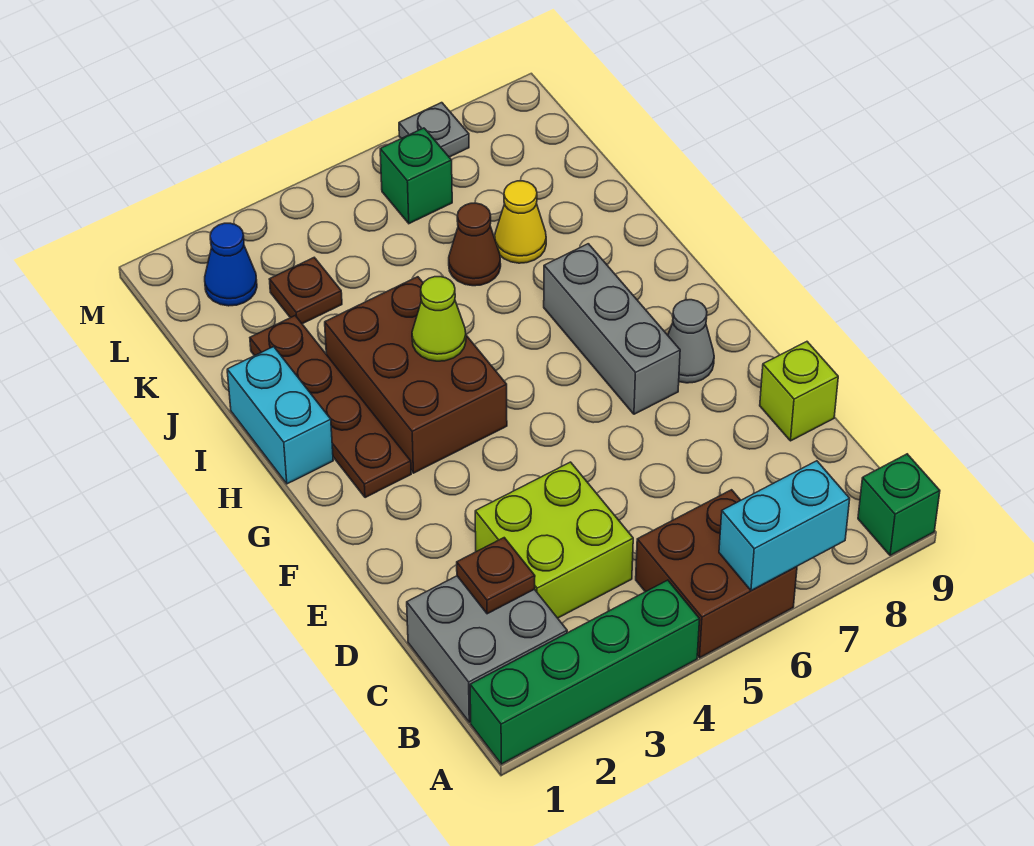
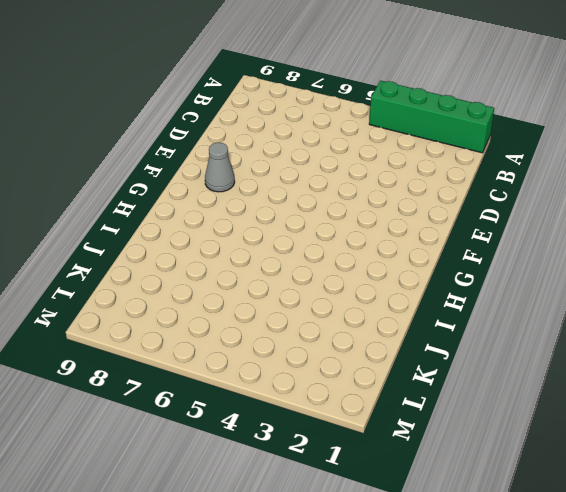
none -> brown brick A5:B6 level 1
none -> green brick A9 level 1
none -> grey brick B1:C2 level 1

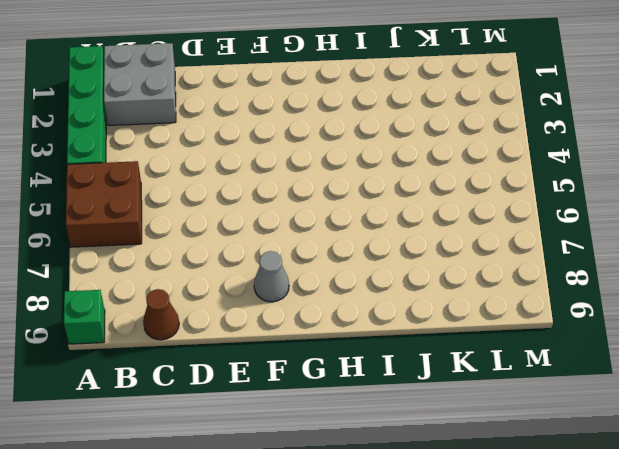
brown cone C9 level 1 -> brown cone J6 level 1
none -> lime brick C3:D4 level 1
none -> lime brick D9 level 1
none -> grey brick F7:H7 level 1

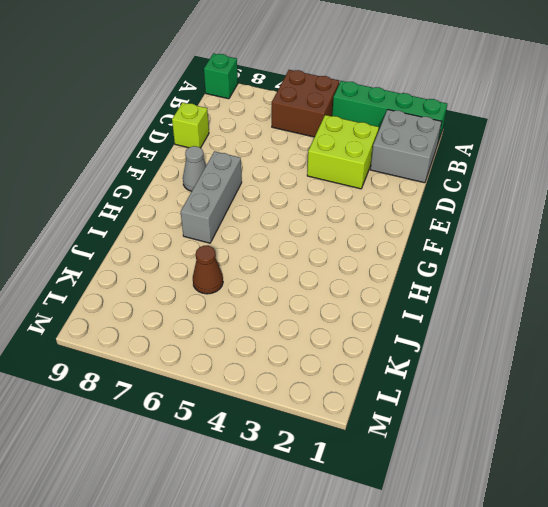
none -> brown plate G2:J2 level 1
none -> brown brick G3:I4 level 1
none -> cyan brick H1:I1 level 1

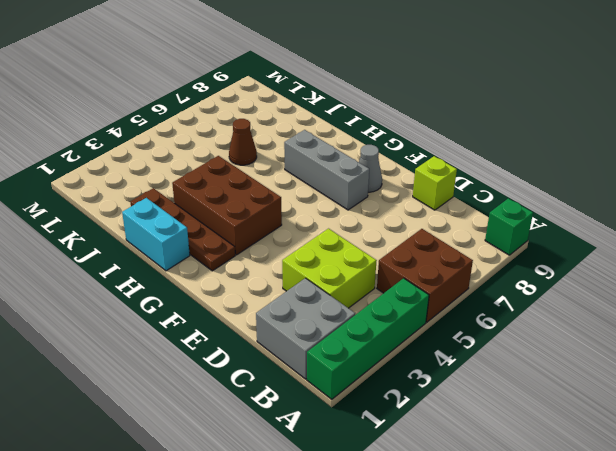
none -> yellow cone J7 level 1
none -> brown plate K3 level 1
none -> blue cone L2 level 1

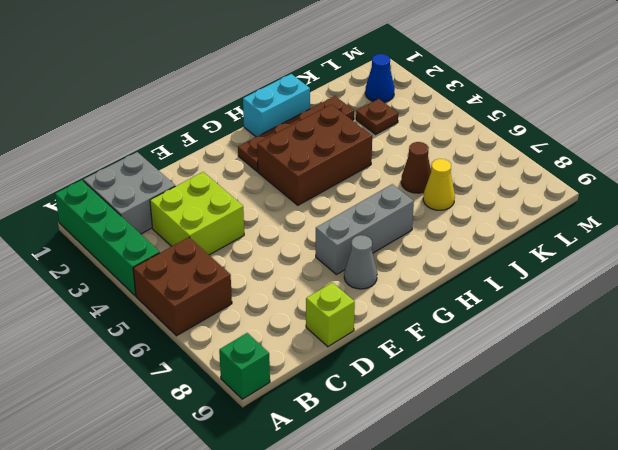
none -> green brick L6 level 1
none -> grey plate M7 level 1
none -> cyan brick A6:A7 level 2

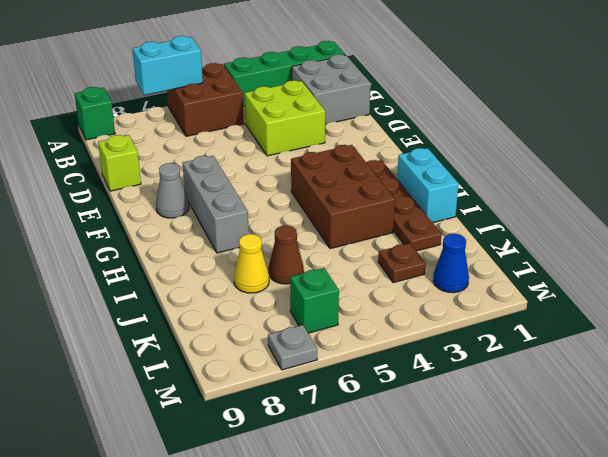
none -> brown plate C2 level 2
none -> lime cone H4 level 2

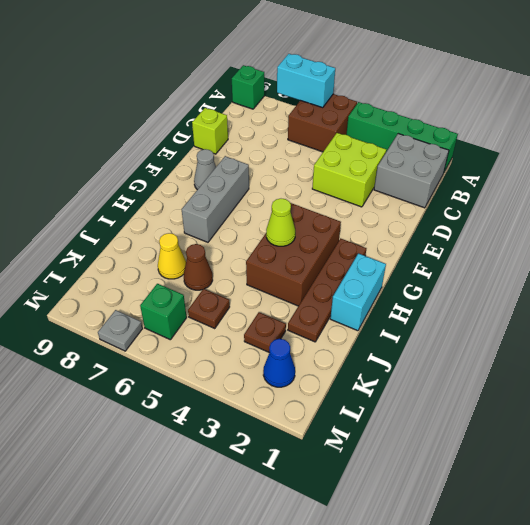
brown plate K5 level 1 -> brown plate C2 level 2

